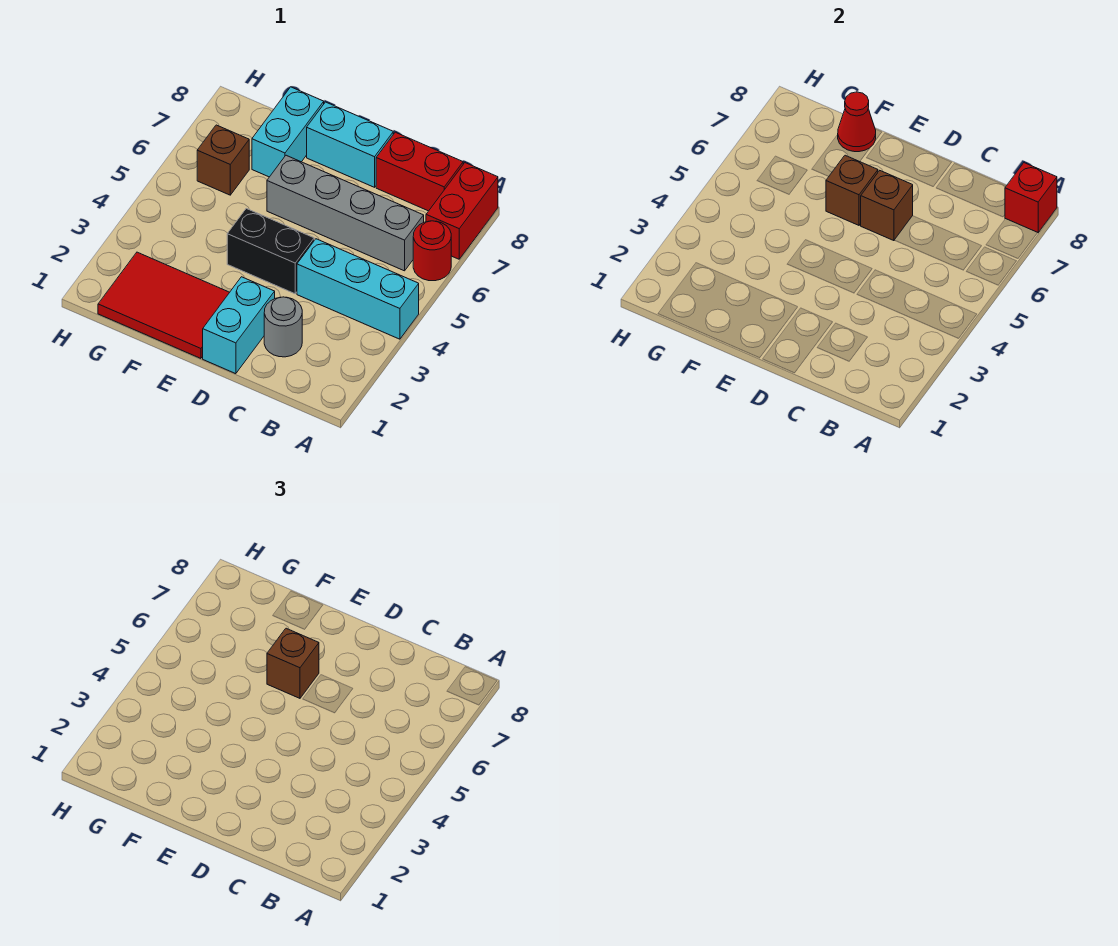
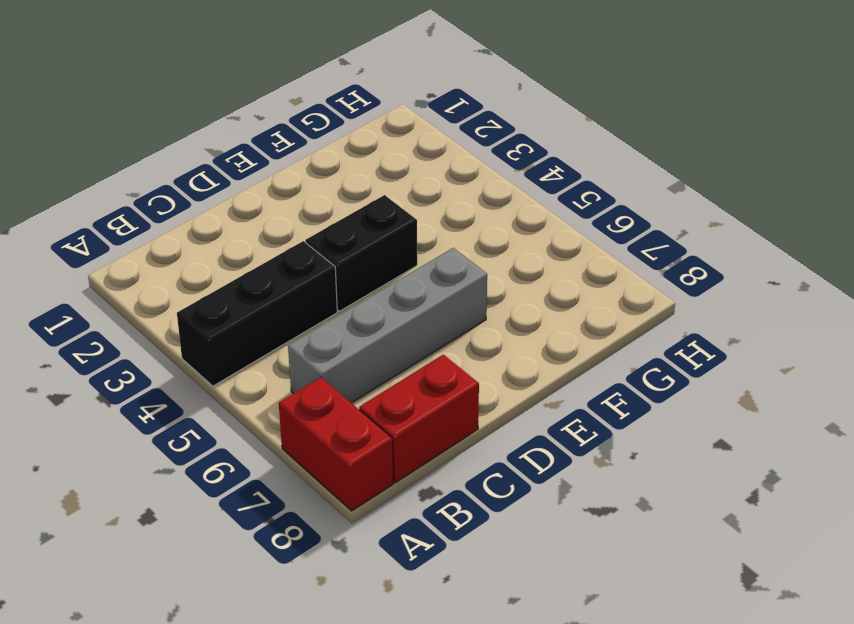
black brick A4:C4 level 1 -> cyan brick A4:C4 level 1
none -> red round brick A6 level 1
none -> grey round brick C2 level 1
none -> cyan brick D1:D2 level 1

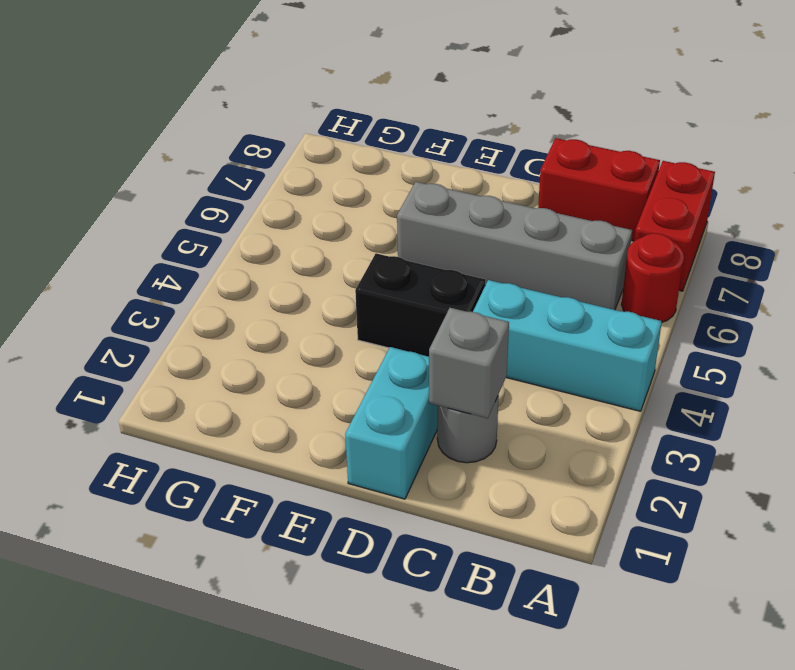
grey brick C2 level 2 -> none
none -> cyan brick D8:E8 level 1
none -> red tile E1:G2 level 1
none -> cyan brick F7:F8 level 1

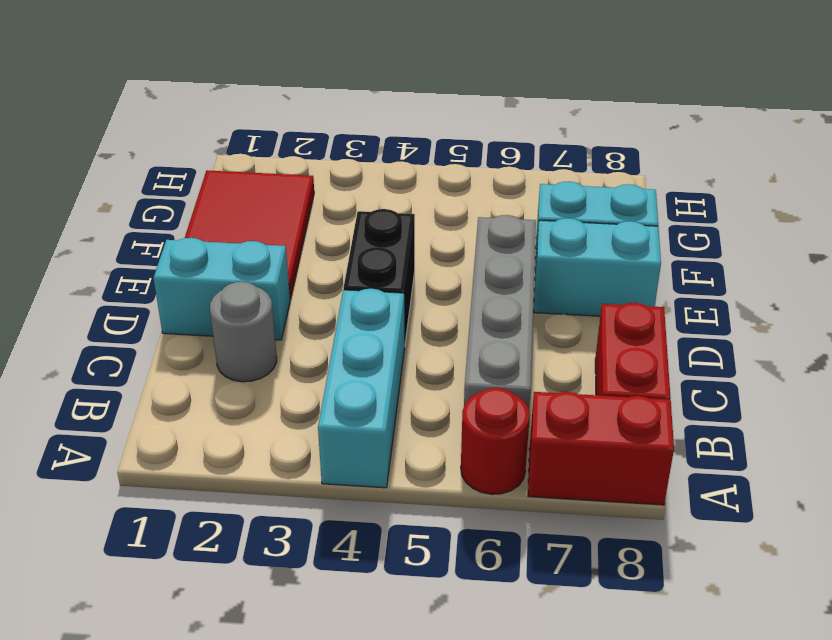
cyan brick E7:E8 level 1 -> cyan brick D8:E8 level 1
none -> brown brick G6 level 1
none -> red brick A8 level 2
none -> brown brick D6 level 2

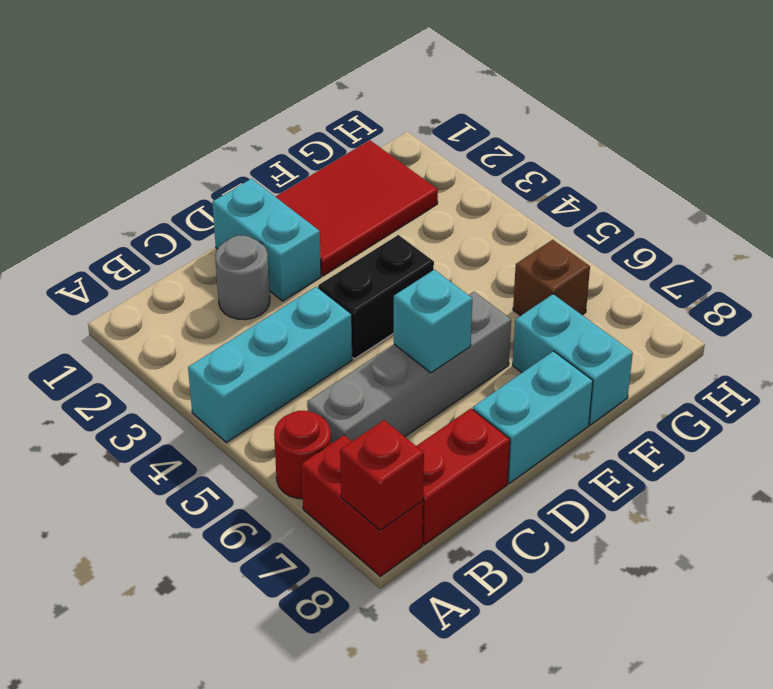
cyan brick D6 level 2 -> brown brick D6 level 2
none -> brown brick E6 level 2
none -> red cone F8 level 2
none -> brown brick E6 level 3

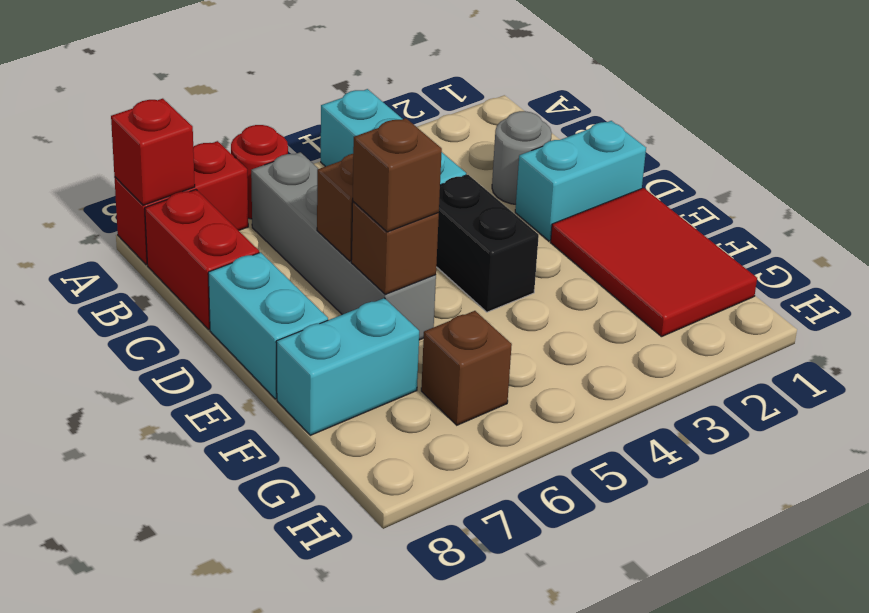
none -> red cone F8 level 2

